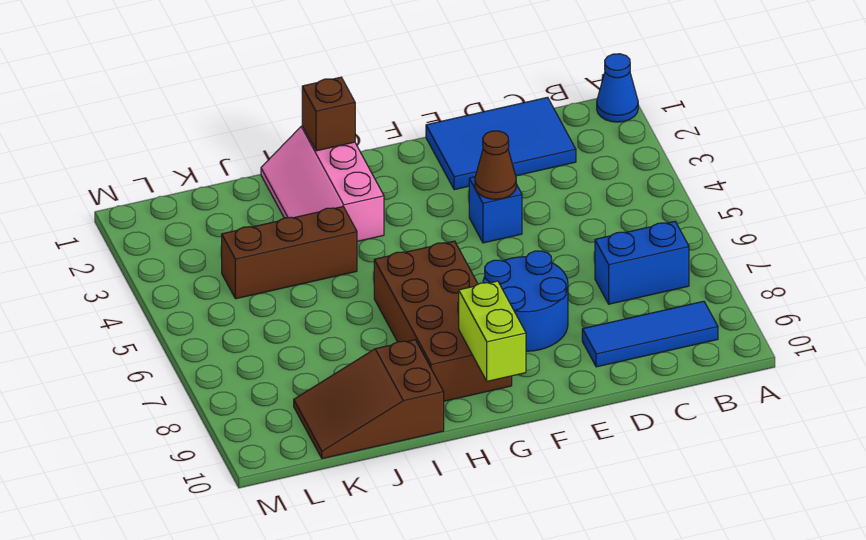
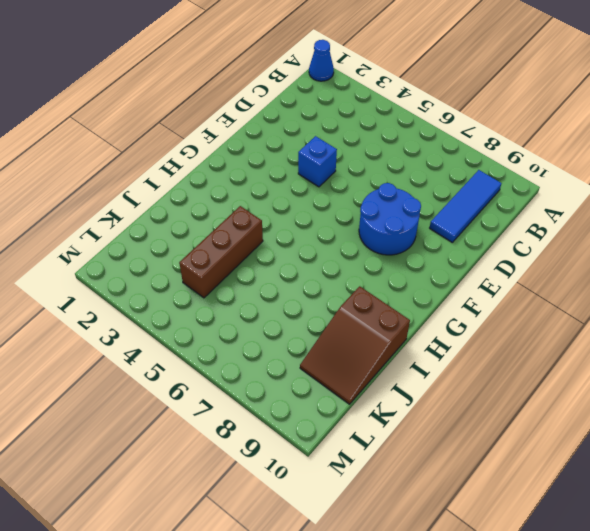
none -> blue brick B7:C7 level 1
none -> blue tile C1:E2 level 1
none -> brown brick G6:H9 level 1

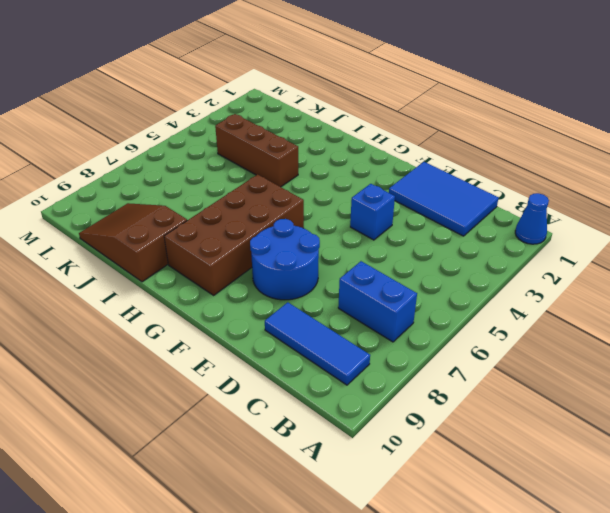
none -> pink slope H1:I3 level 1 top H
none -> brown cone E4 level 2
none -> lime brick G9:G10 level 2

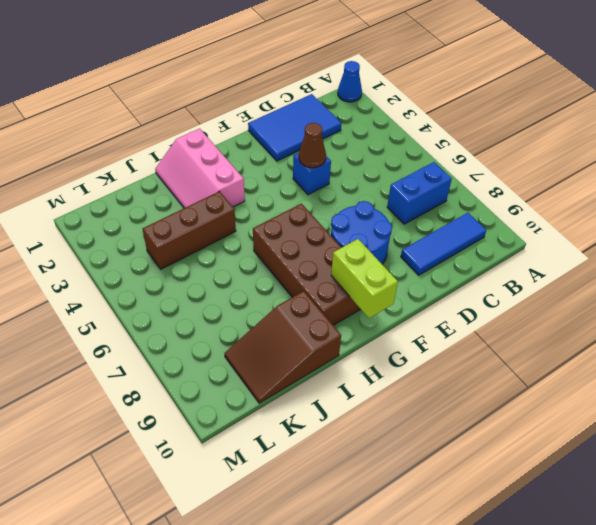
none -> brown brick H1 level 2

